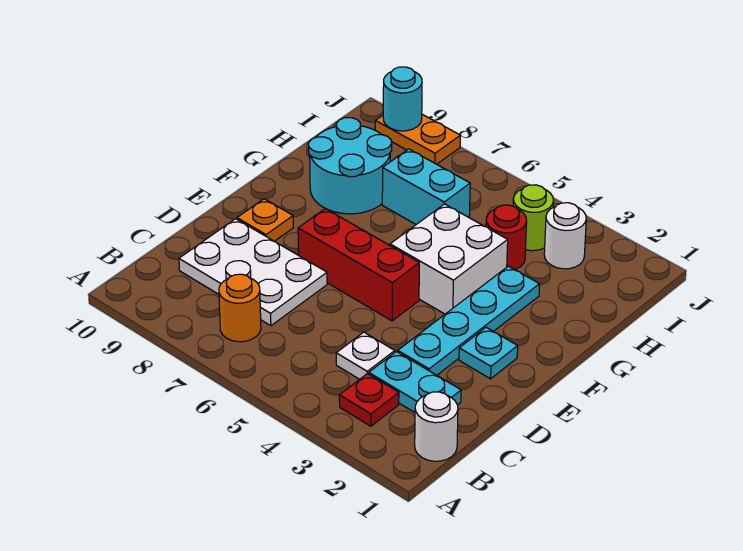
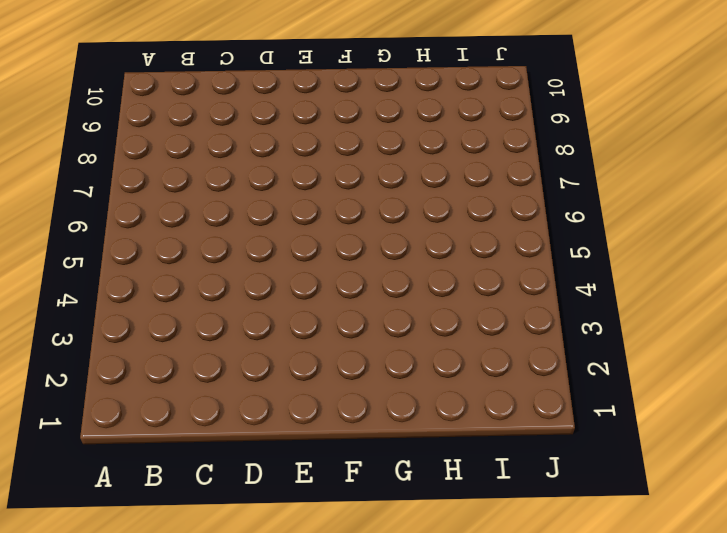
none -> white round brick B1 level 1
none -> red plate B3 level 1
none -> orange round brick B7 level 1

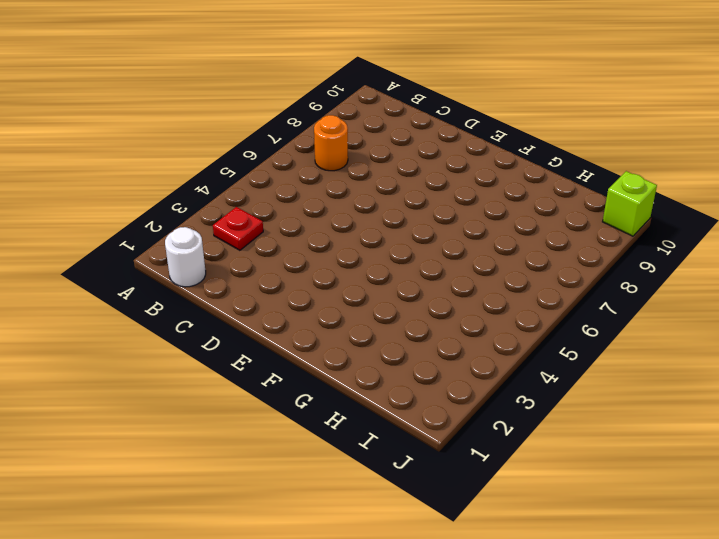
lime brick J10 level 1 -> none
none -> cyan plate C2:C3 level 1
none -> white plate C4 level 1
none -> white plate C7:D9 level 1

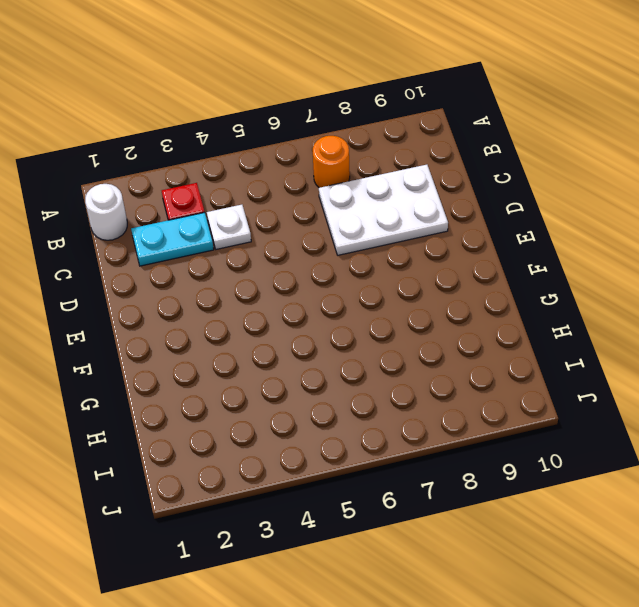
none -> cyan plate D3:G3 level 1
none -> cyan plate E2 level 1
none -> red brick E5:E7 level 1

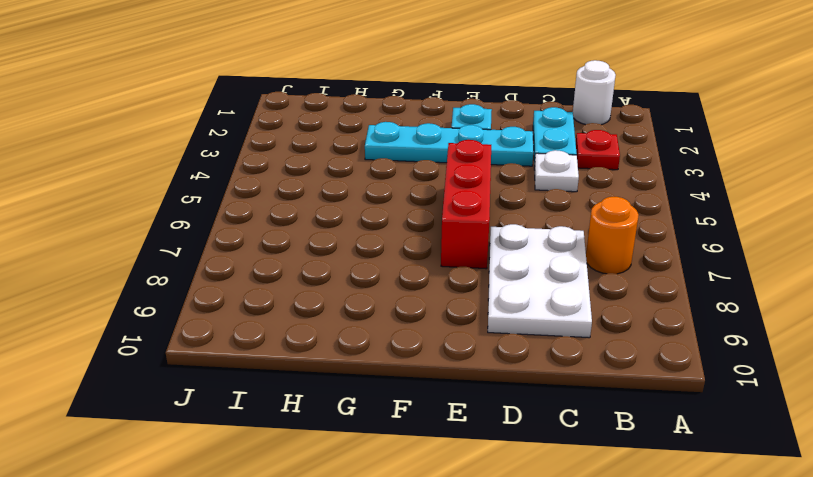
none -> orange plate E9 level 1
none -> white brick F4:G5 level 1
none -> cyan round brick G8:H9 level 1

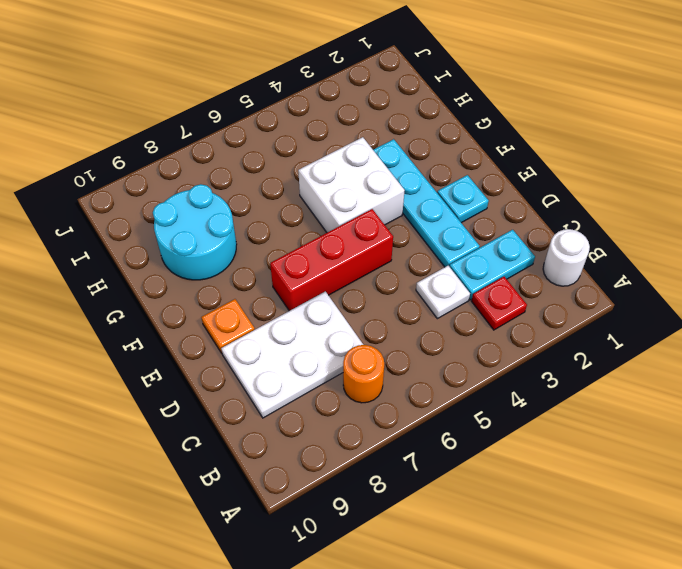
none -> red round brick H4 level 1
none -> cyan brick H6:H7 level 1
none -> white round brick I3 level 1

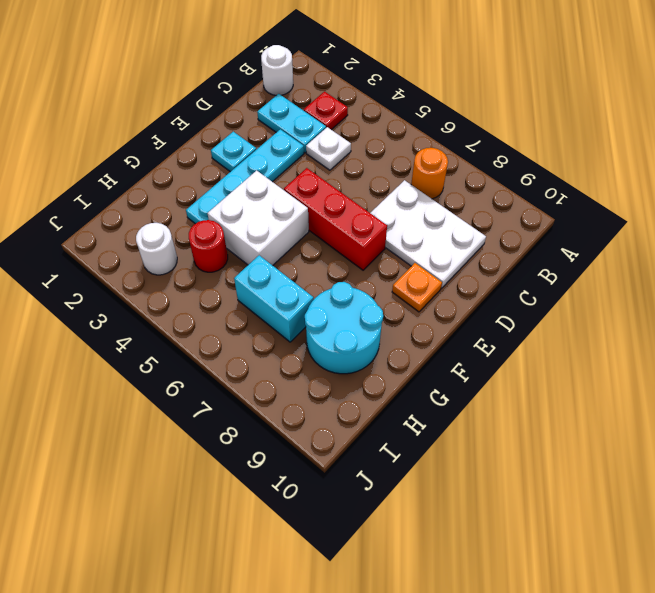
none -> lime round brick I4 level 1
none -> orange plate J8:J9 level 1
none -> cyan round brick J9 level 2

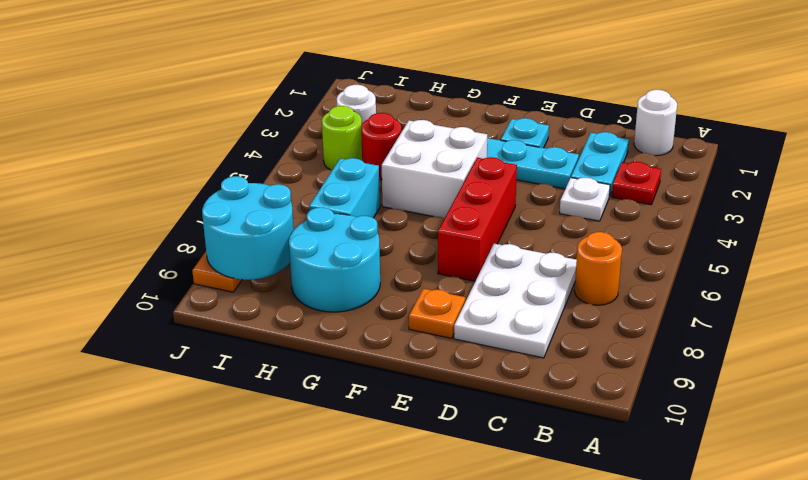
cyan round brick I8:J9 level 2 -> cyan round brick J9 level 2

